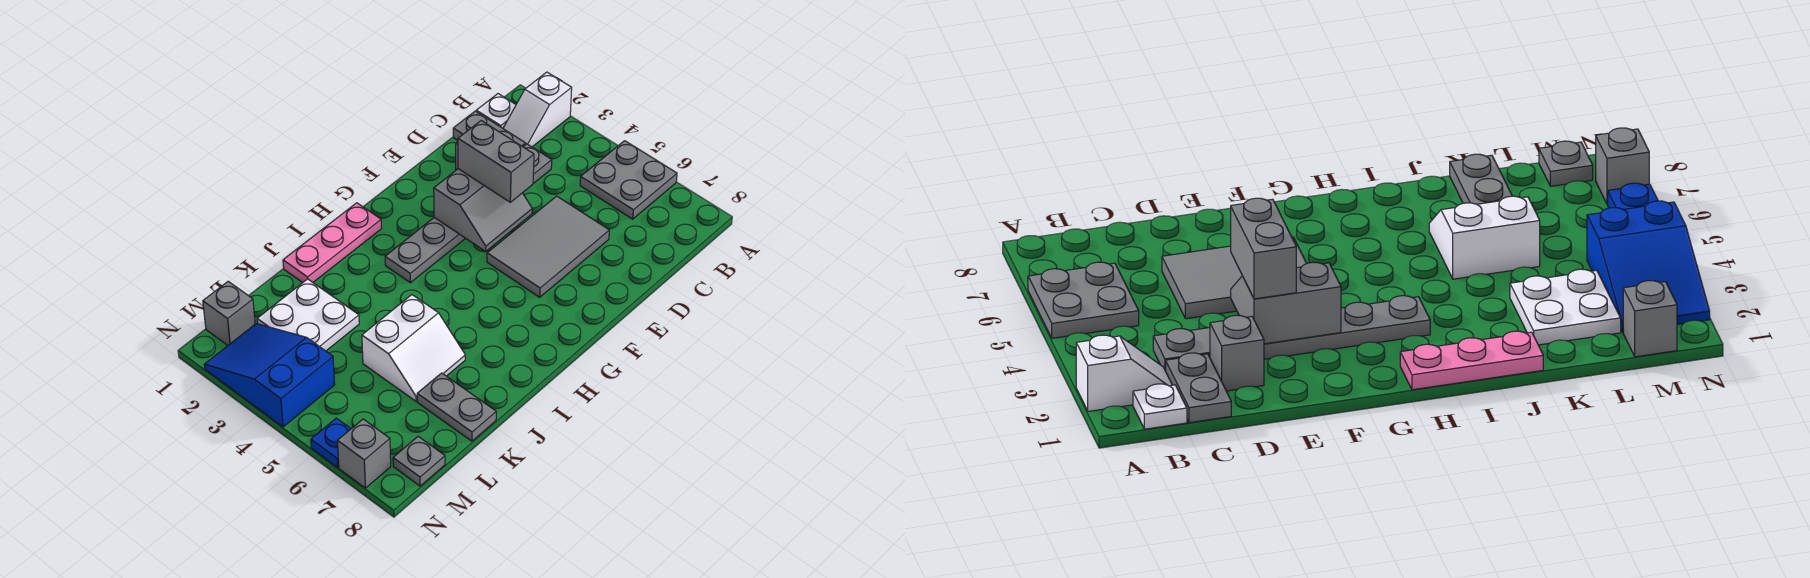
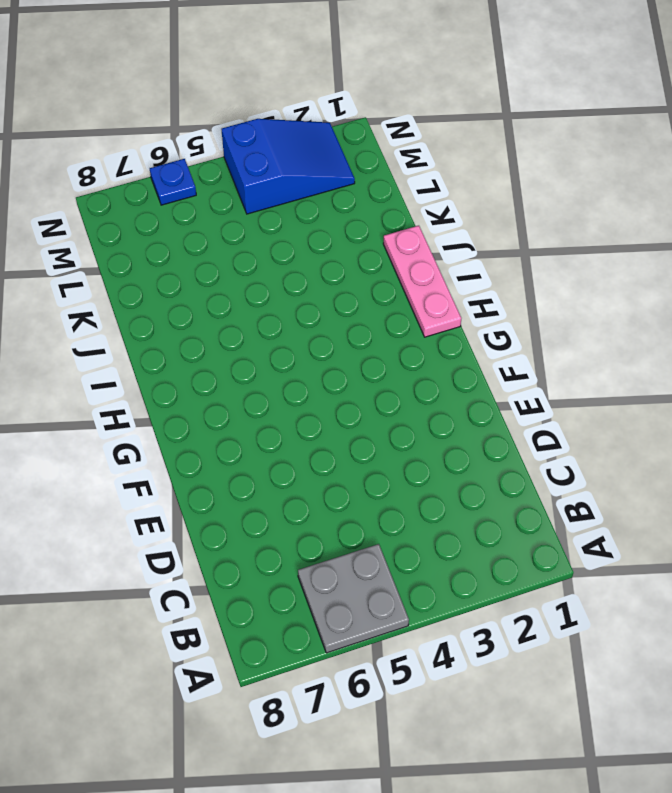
none -> white slope A2:B2 level 1 top A
none -> white plate B1 level 1
none -> grey plate C1:C2 level 1

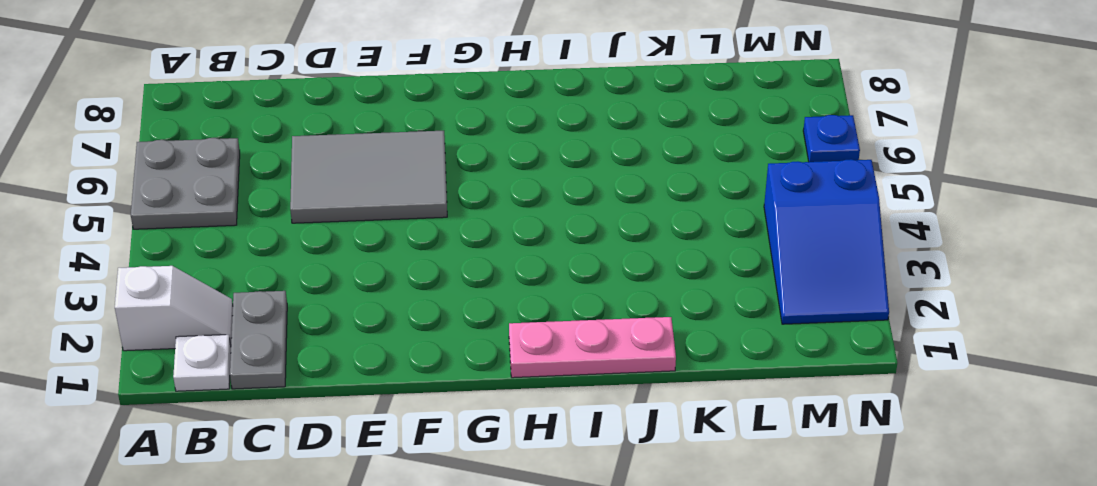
none -> grey plate C3:H3 level 1
none -> grey brick D2 level 1
none -> white slope J5:K6 level 1 top 5

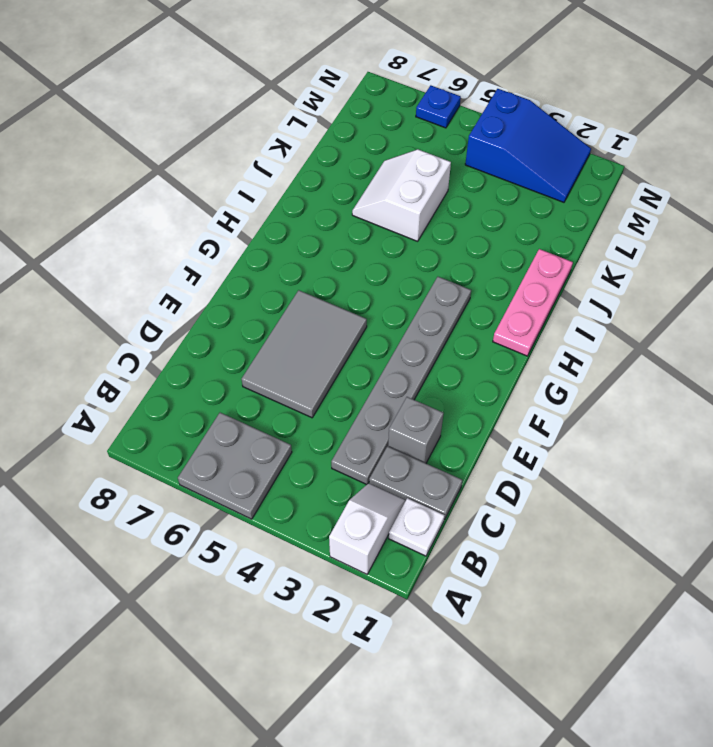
none -> white plate K2:L3 level 1
none -> grey plate K7:K8 level 1
none -> grey brick M1 level 1

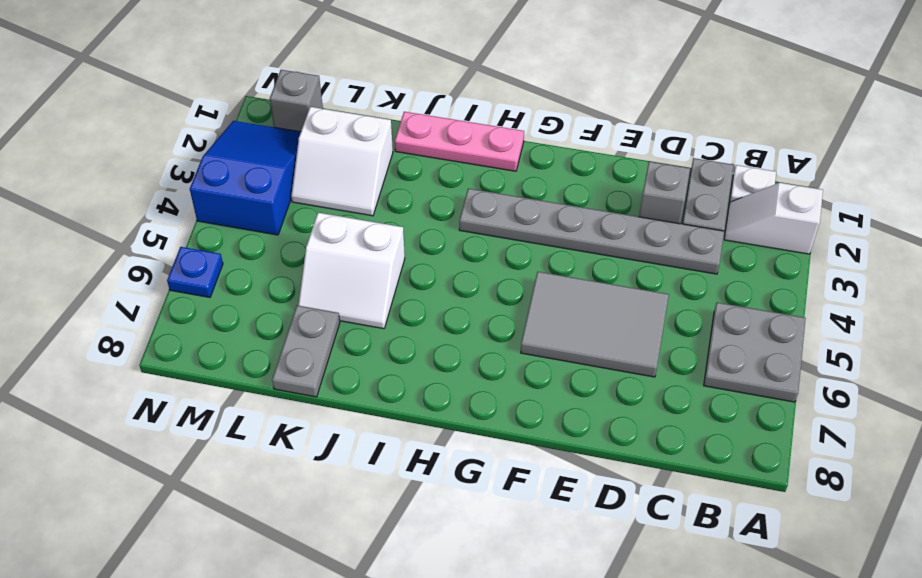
white slope K2:L3 level 1 top 2 -> white plate K2:L3 level 1
none -> grey plate M8 level 1
none -> grey brick N7 level 1
none -> grey slope E3:F4 level 2 top 3

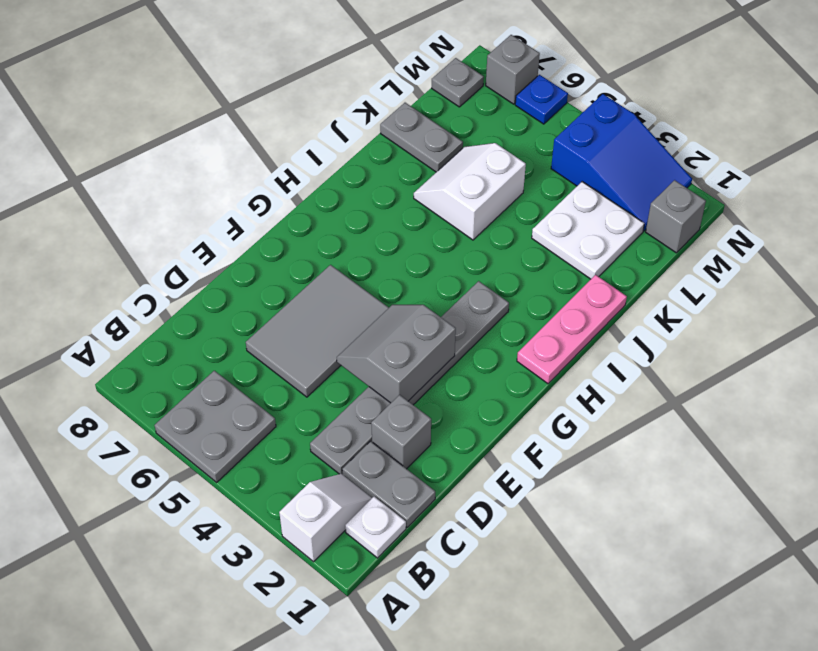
none -> grey brick E3:E4 level 3

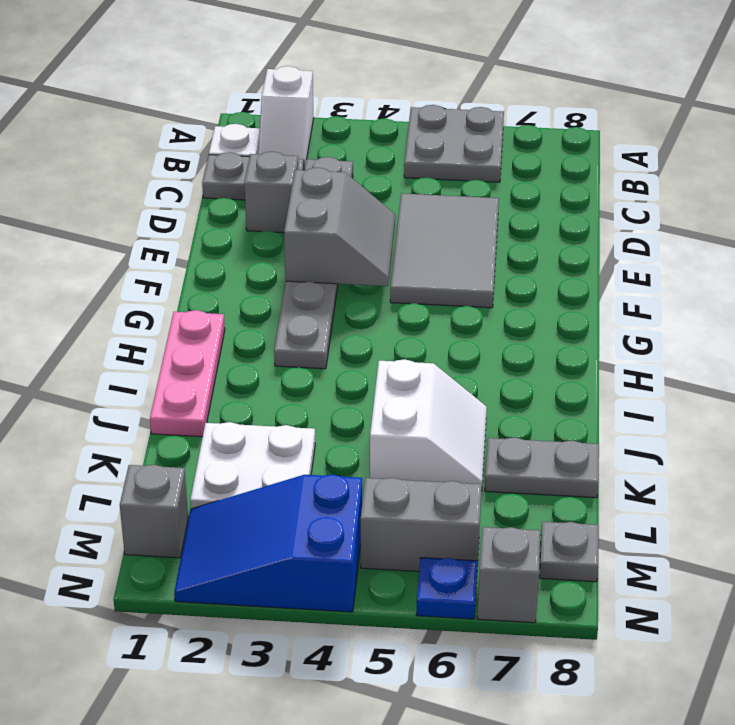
grey brick M5:M6 level 1 -> grey brick E3:E4 level 3

